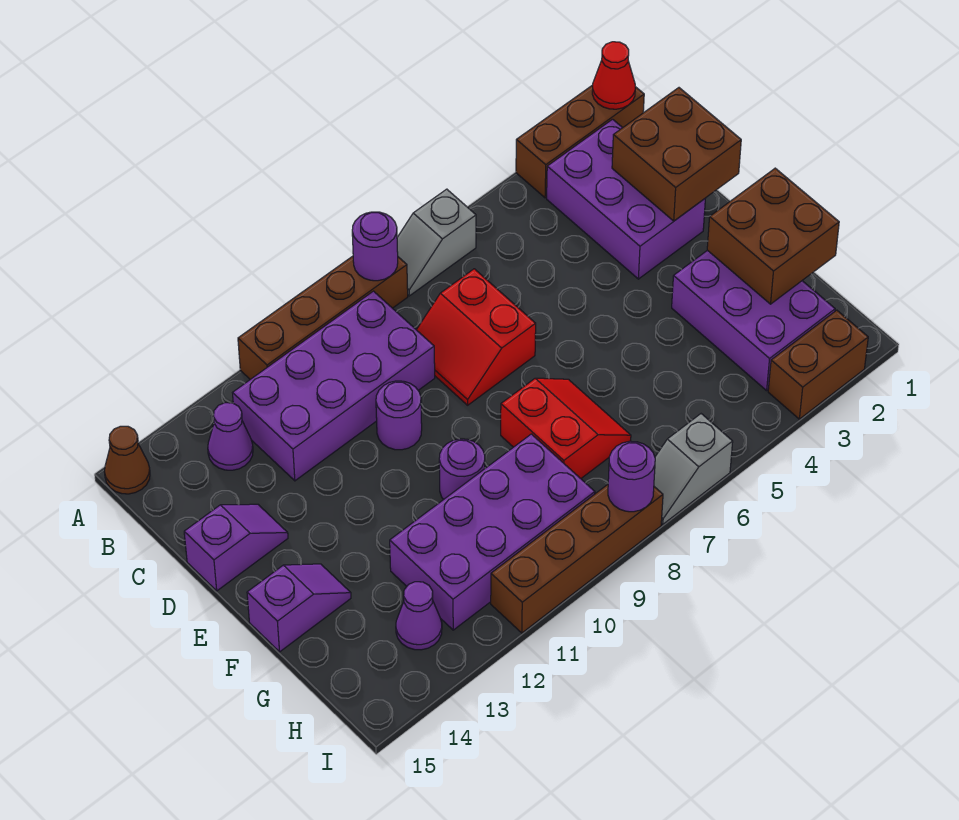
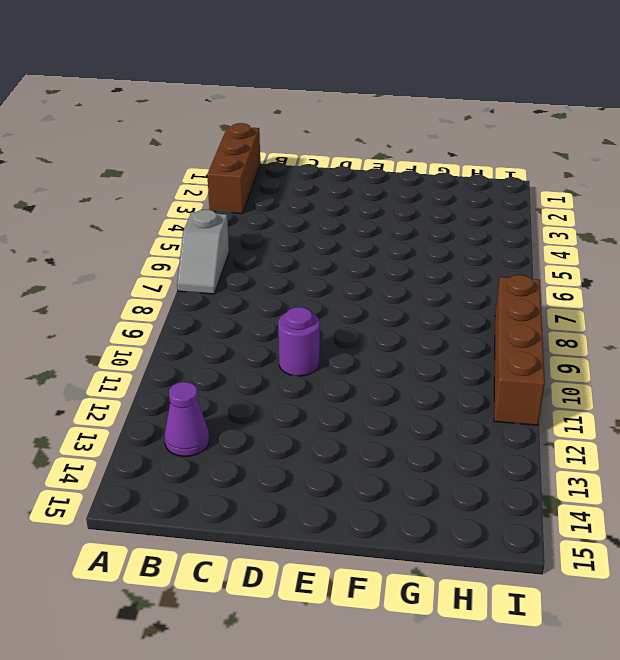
none -> brown brick A8:A11 level 1
none -> brown cone A15 level 1
none -> purple brick B2:D3 level 1

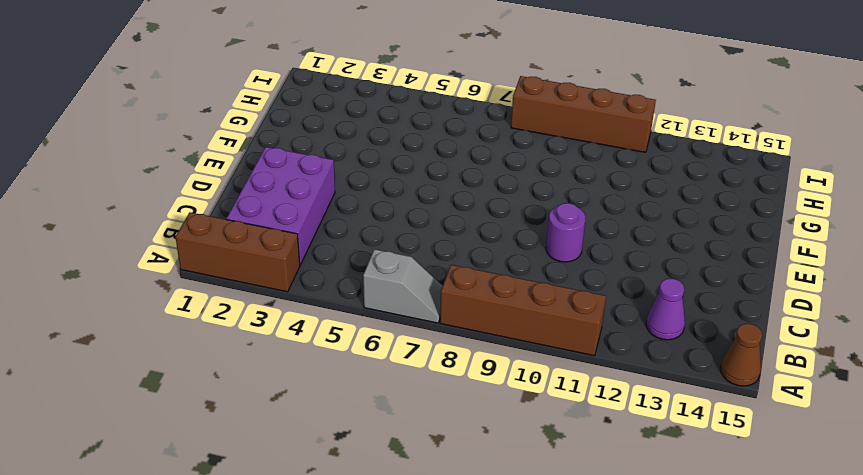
none -> purple brick B9:C12 level 1
none -> red slope C7:D8 level 1 top 7
none -> purple slope D14:D15 level 1 top 15

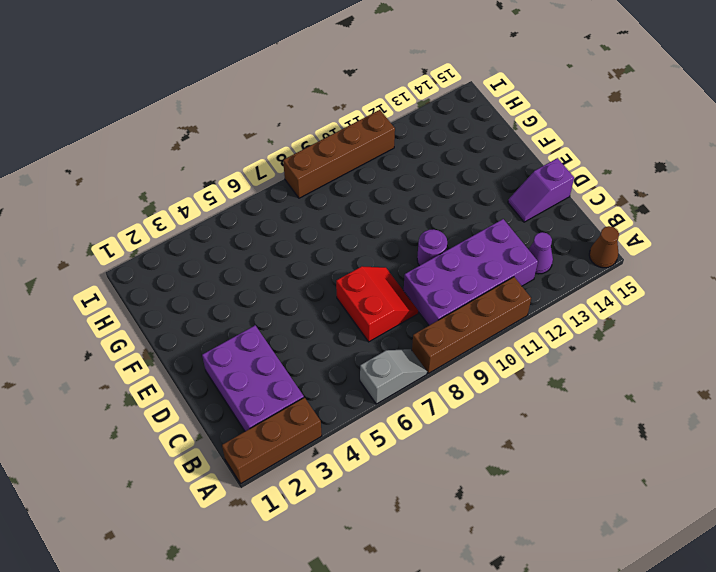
none -> purple brick F2:H3 level 1
none -> red slope F7:G8 level 1 top 8
none -> purple round brick F10 level 1

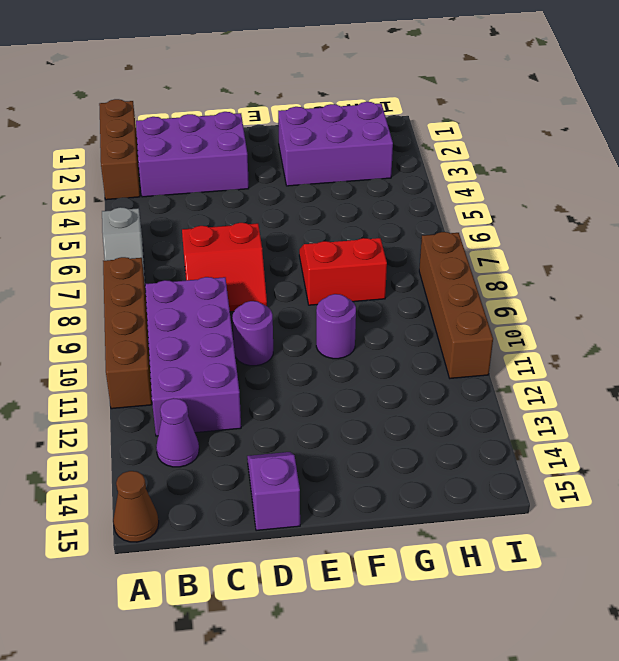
none -> purple slope F14:F15 level 1 top 15
none -> purple brick G9:H12 level 1
none -> purple cone H13 level 1

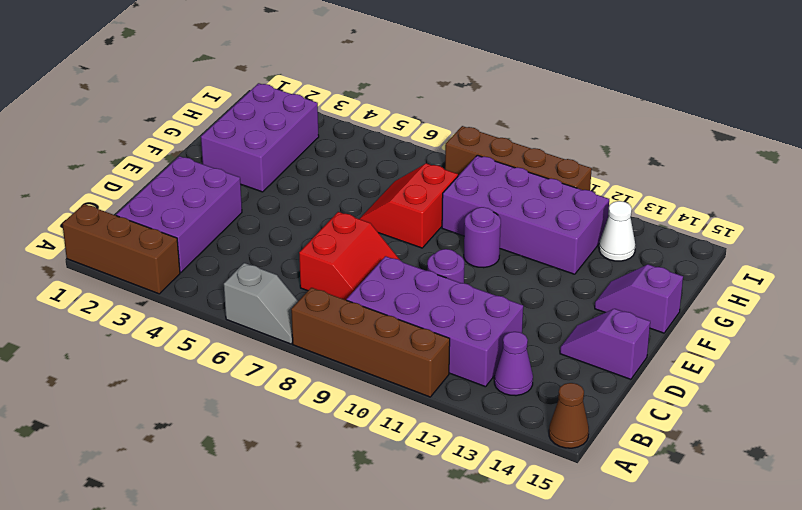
white cone H13 level 1 -> purple cone H13 level 1
none -> brown brick I2:I3 level 1
none -> grey slope I6:I7 level 1 top 6
none -> red cone A1 level 2

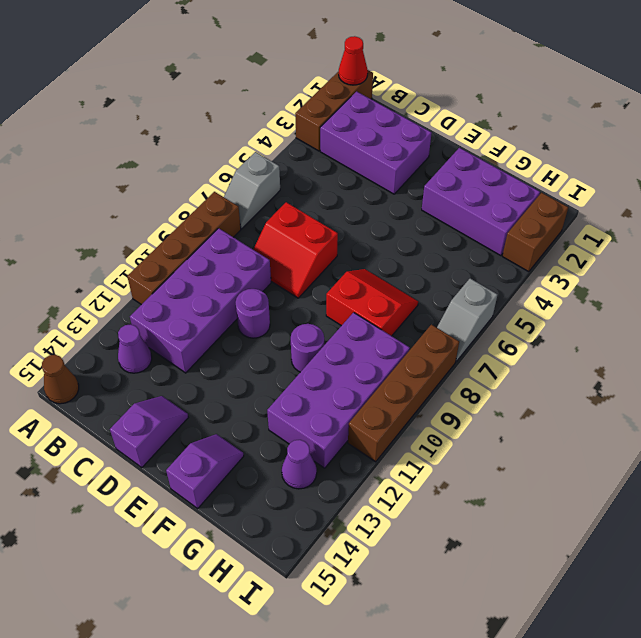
none -> purple round brick A8 level 2
none -> brown brick C1:D2 level 2
none -> brown brick F1:G2 level 2

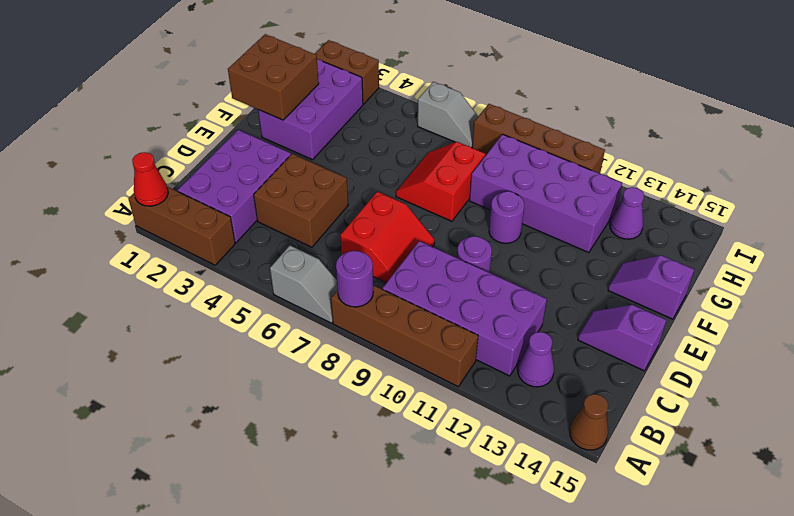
brown brick C4:D5 level 1 -> brown brick C1:D2 level 2
none -> purple round brick I8 level 2

